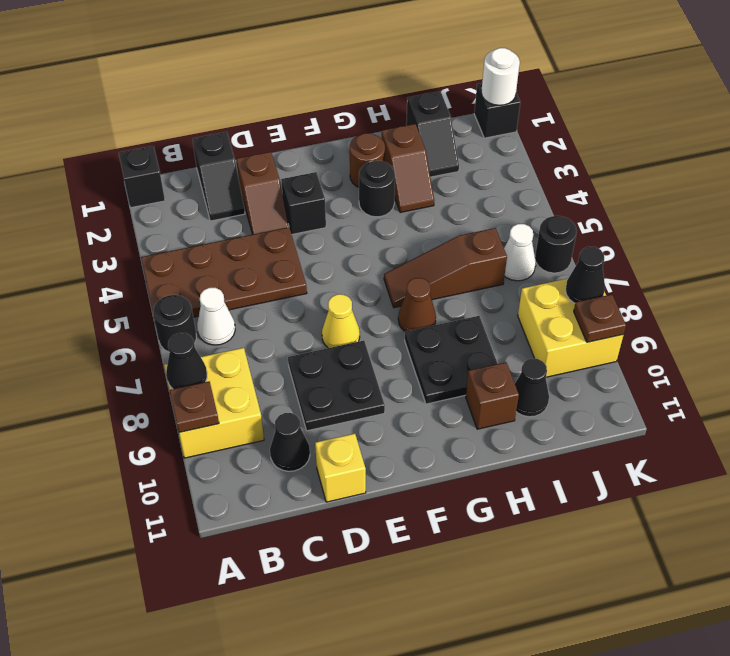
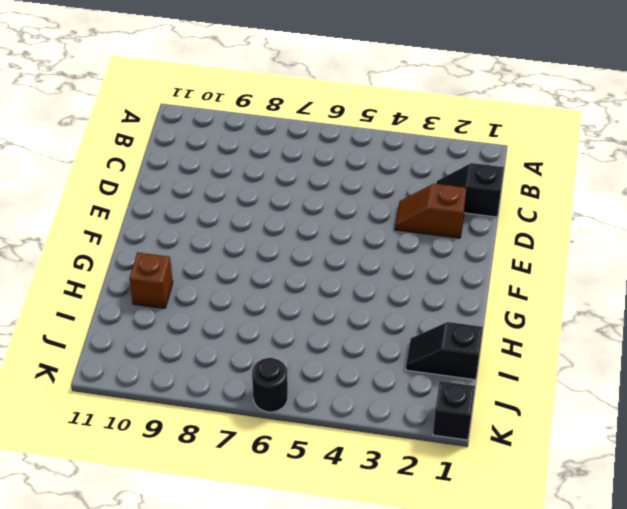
none -> black brick A1 level 1
none -> brown plate A4:D5 level 1
none -> black round brick A6 level 1
none -> yellow brick A8:B9 level 1

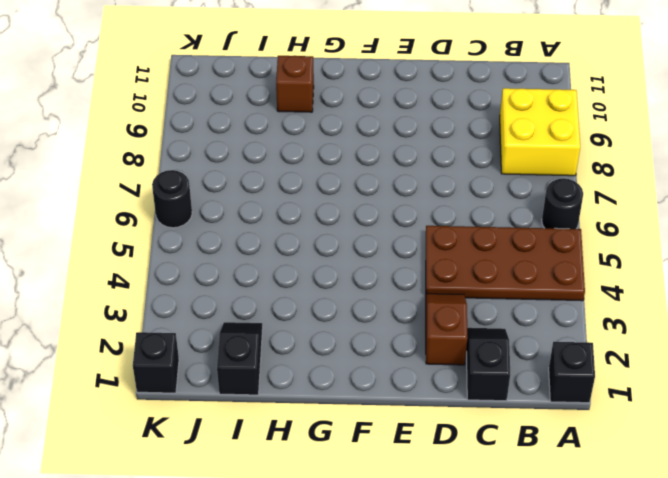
none -> white cone B6 level 1
none -> black cone C10 level 1
none -> black plate D8:E9 level 1
none -> yellow brick D11 level 1

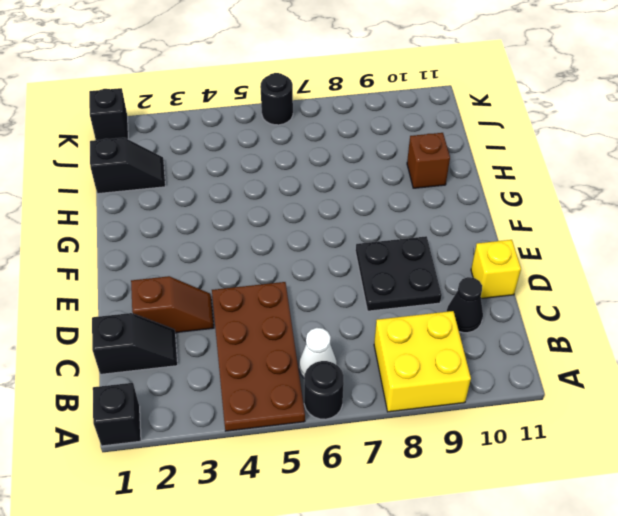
none -> black brick E3 level 1
none -> yellow cone E7 level 1
none -> brown round brick G2 level 1
none -> black round brick G3 level 1

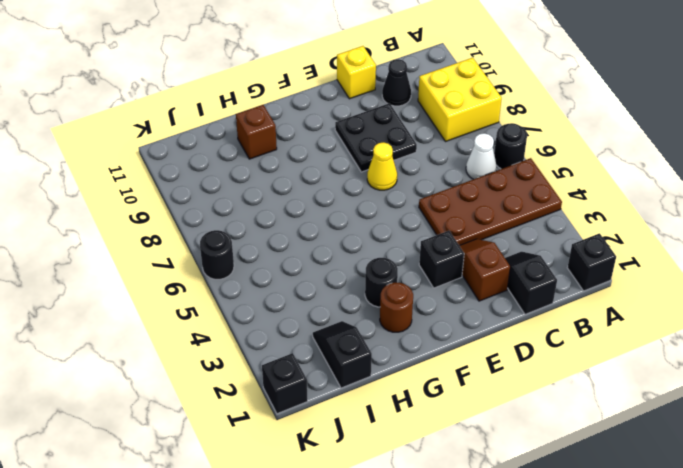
none -> brown slope G6:I6 level 1 top I
none -> brown cone G7 level 1
none -> black plate G8:H9 level 1
none -> brown slope H2:H3 level 1 top 2

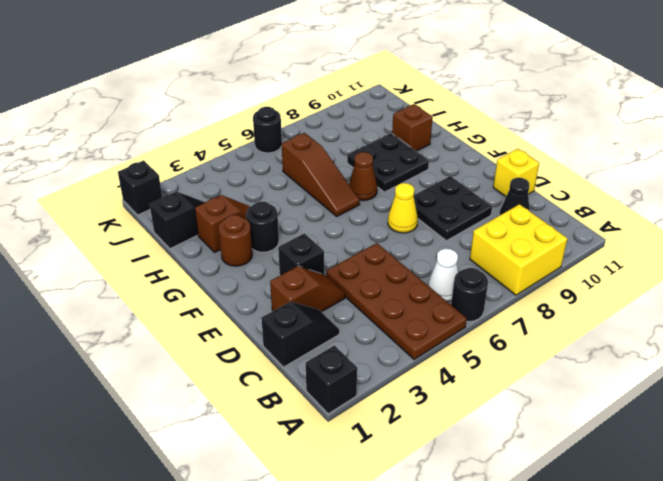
none -> black cone I10 level 1
none -> white cone J6 level 1
none -> yellow brick J8:K9 level 1
none -> black cone A8 level 2

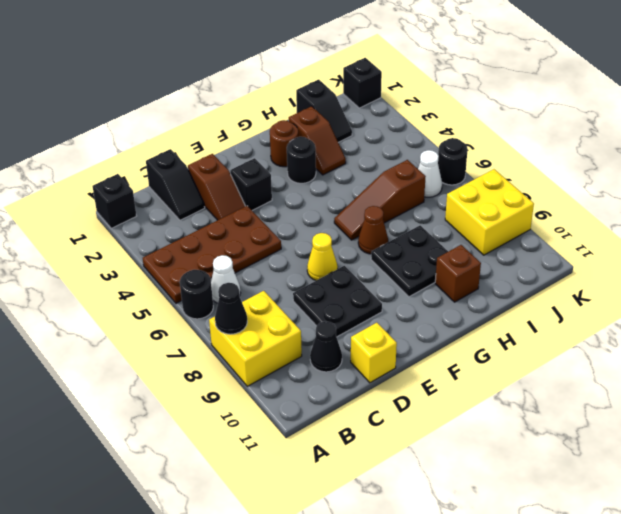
none -> black cone I10 level 1
none -> brown plate A9 level 2
none -> white round brick K1 level 2
none -> black cone K8 level 2

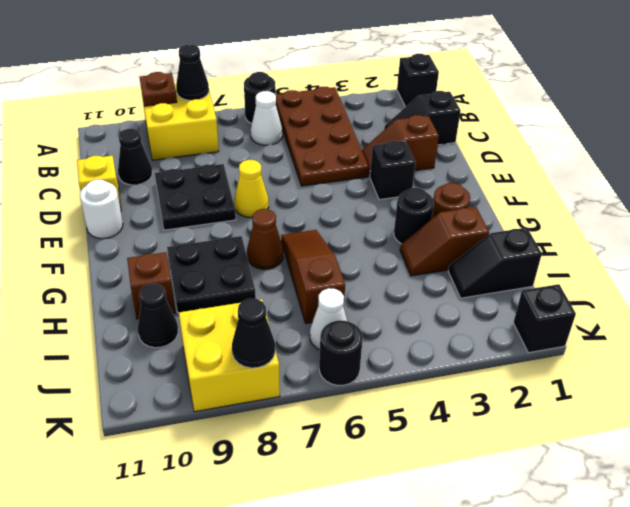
white round brick E11 level 1 -> white round brick K1 level 2
none -> brown plate K9 level 2

